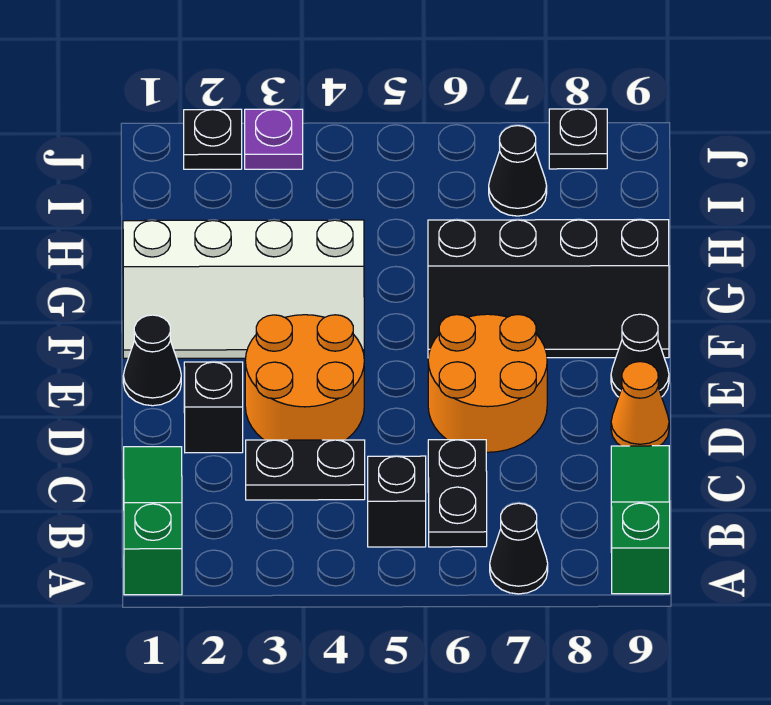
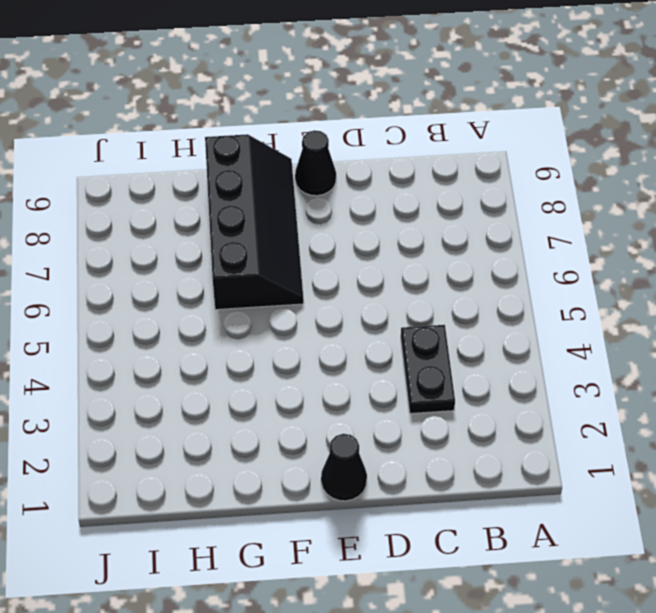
none -> green slope A1:C1 level 1 top A
none -> black cone A7 level 1
none -> green slope A9:C9 level 1 top A

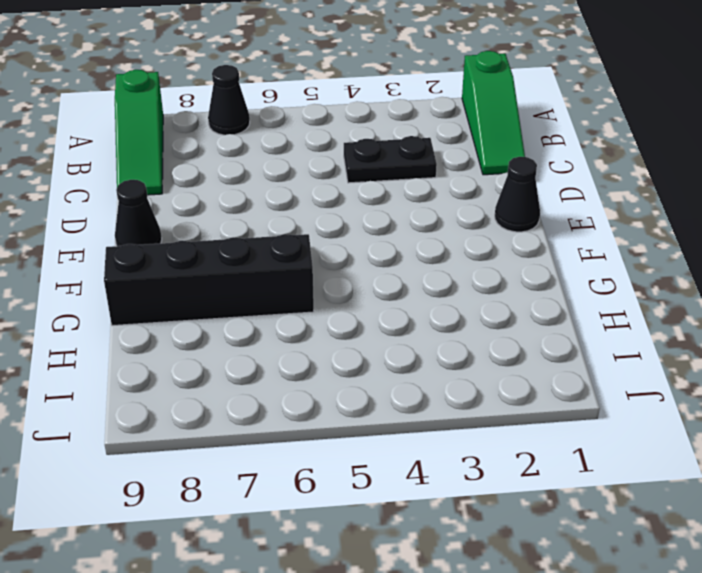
none -> black brick B5 level 1
none -> black plate B6:C6 level 1
none -> black brick D2 level 1

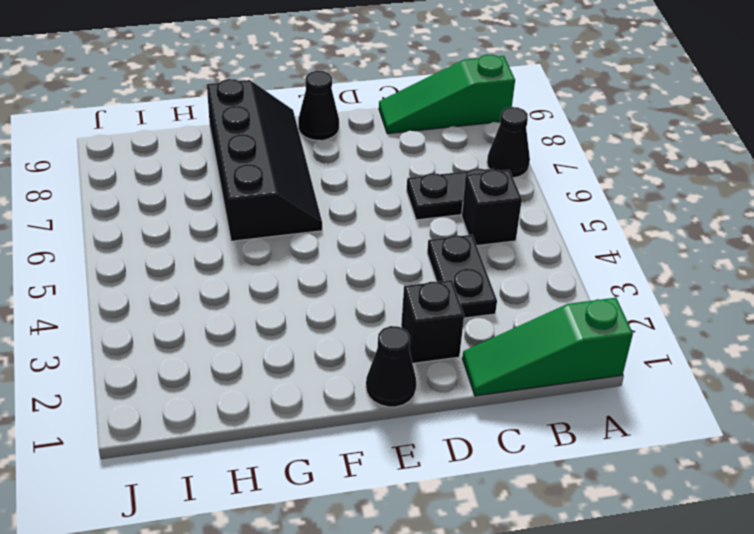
none -> orange round brick D3:E4 level 1
none -> orange round brick D6:E7 level 1
none -> orange cone D9 level 1

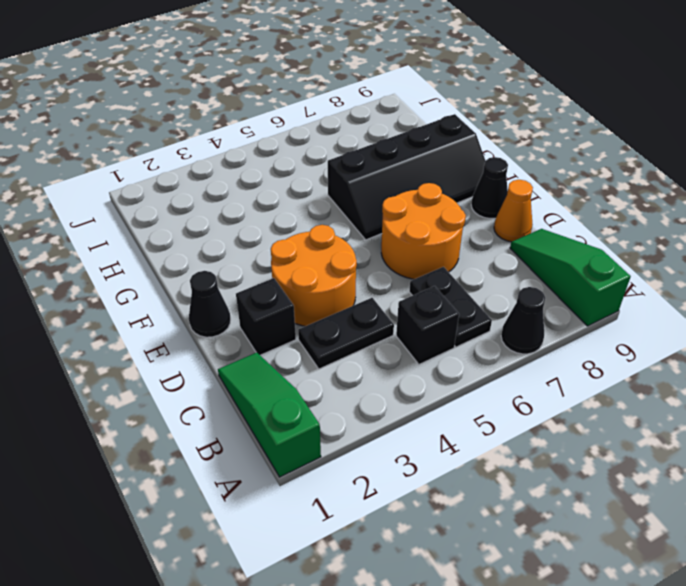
none -> white slope F1:G4 level 1 top G
none -> black cone I7 level 1
none -> black plate J2 level 1

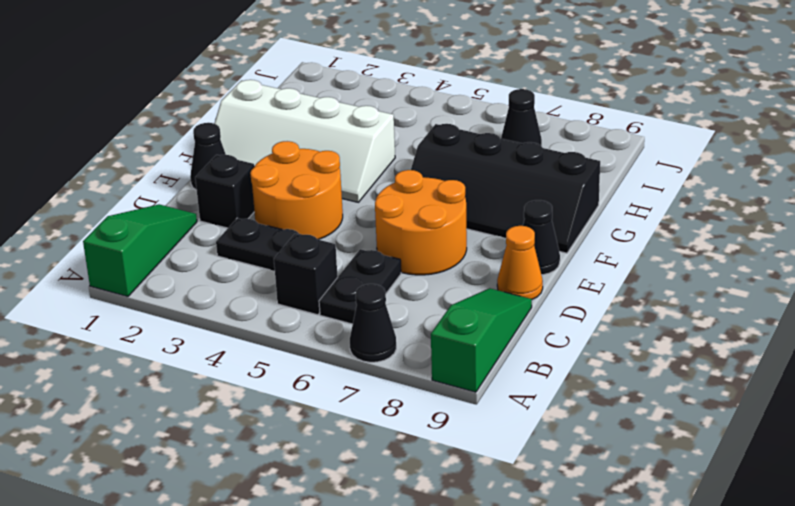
none -> black plate J2 level 1
none -> purple plate J3 level 1
none -> black plate J8 level 1

